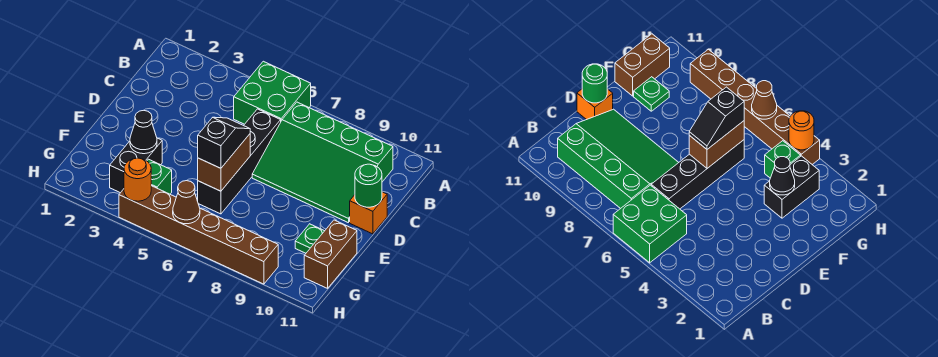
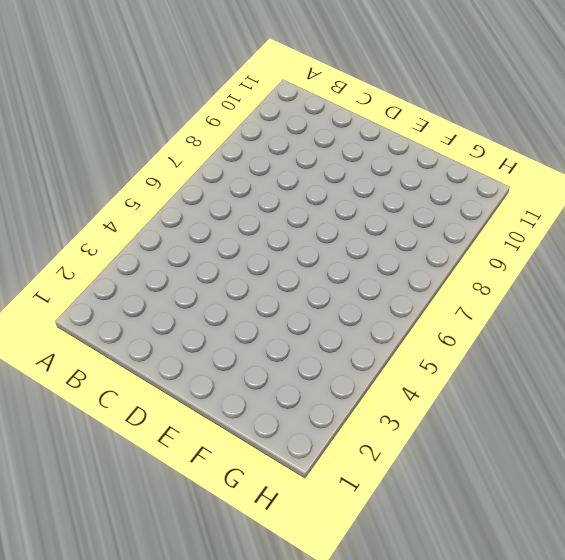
none -> green brick A5:B6 level 1
none -> green slope B7:D10 level 1 top B
none -> black brick C6:F6 level 1

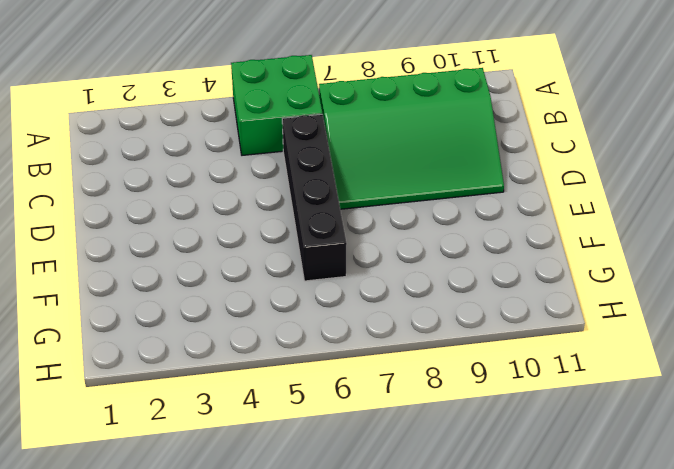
none -> orange brick D11 level 1
none -> black brick F3:G3 level 1
none -> green plate F10 level 1

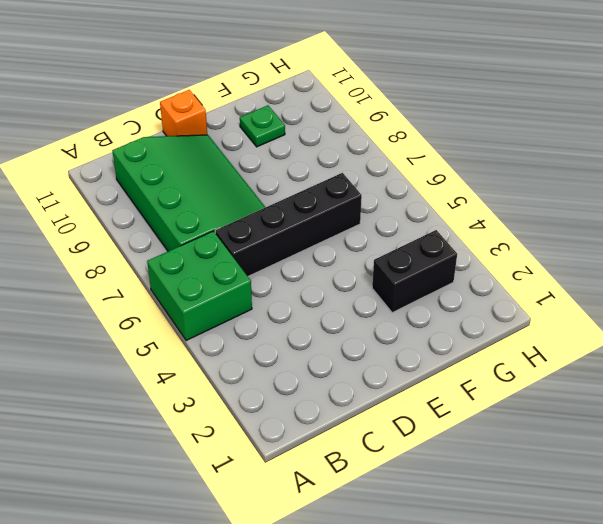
none -> brown brick F11:G11 level 1
none -> green brick G4 level 1
none -> brown brick H4:H9 level 1

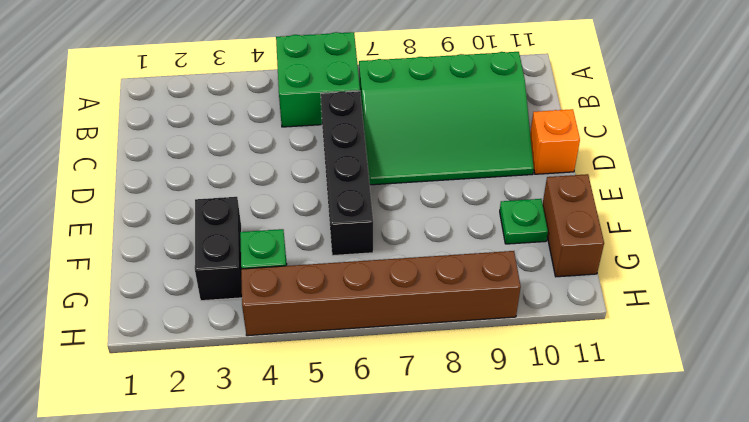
none -> green round brick D11 level 2
none -> brown brick E6:F6 level 2
none -> black cone F3 level 2

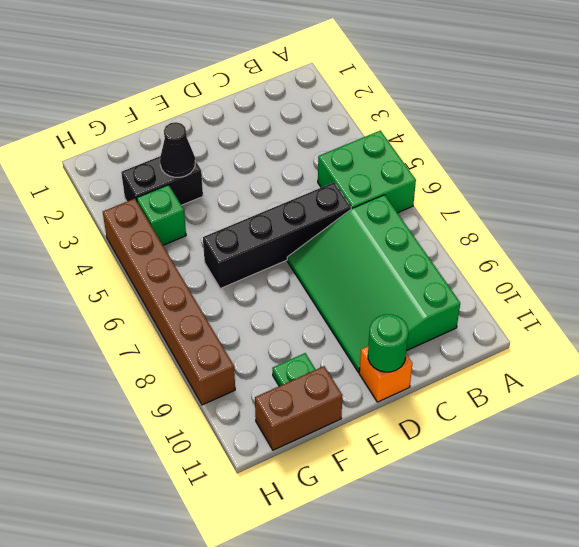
none -> brown brick E6:F6 level 2
none -> orange round brick H4 level 2
none -> brown cone H6 level 2

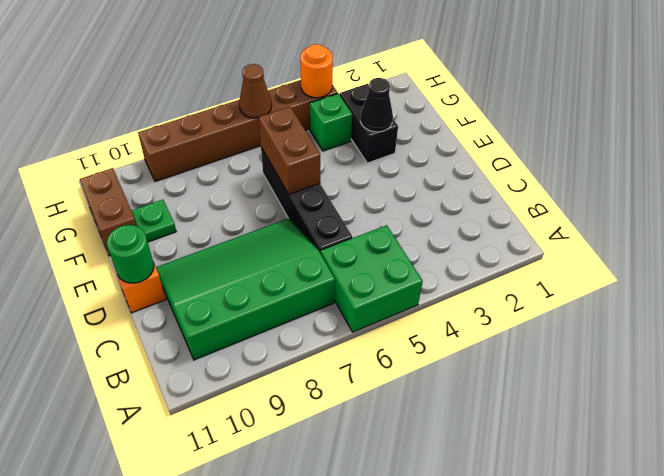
none -> black slope E6:F6 level 3 top F

